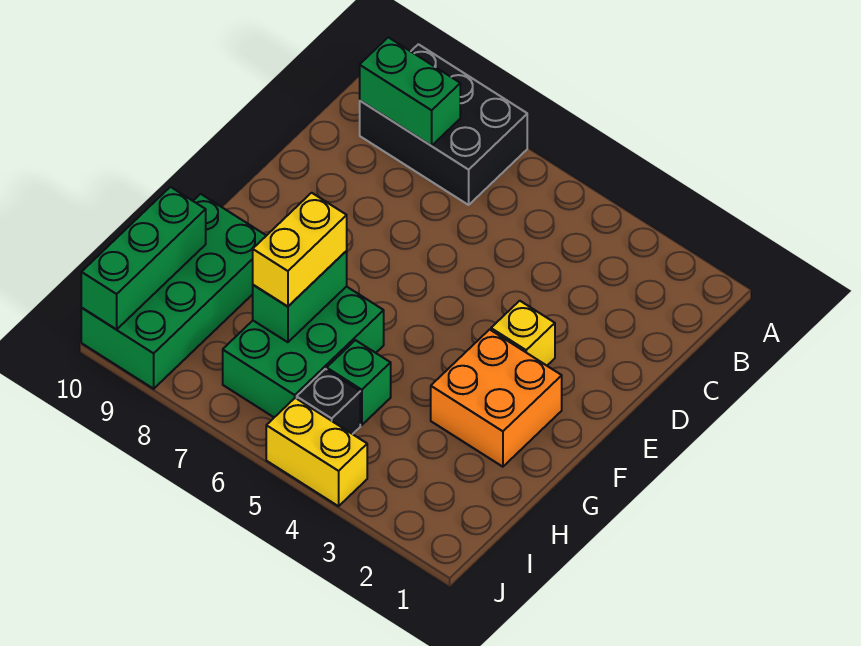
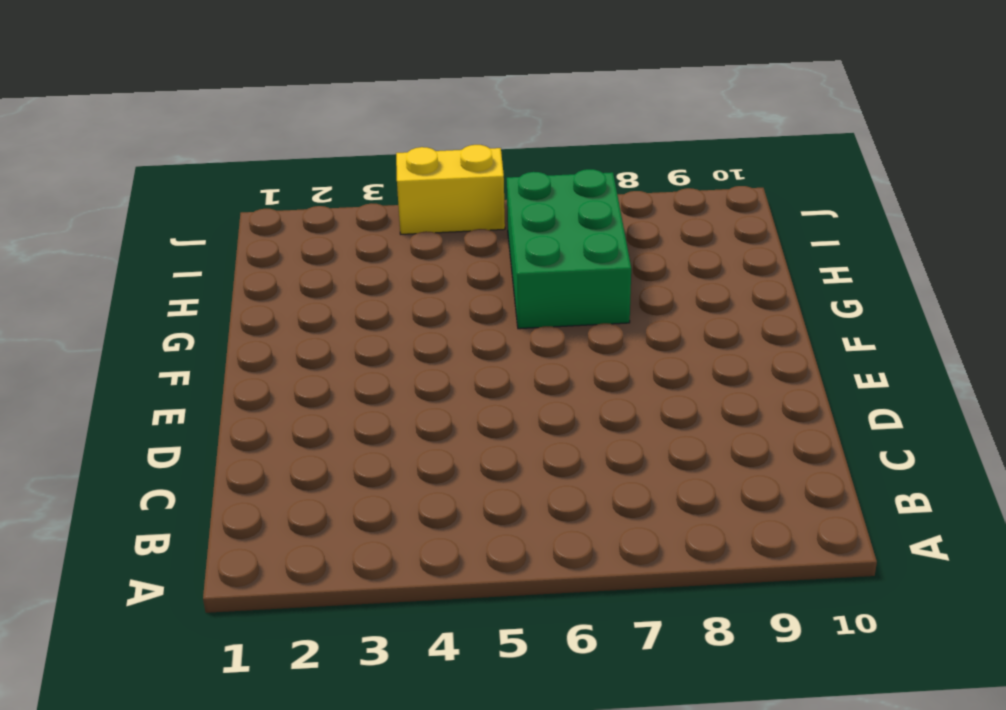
none -> black brick A7:B9 level 1
none -> yellow brick E3 level 1
none -> orange brick F2:G3 level 1

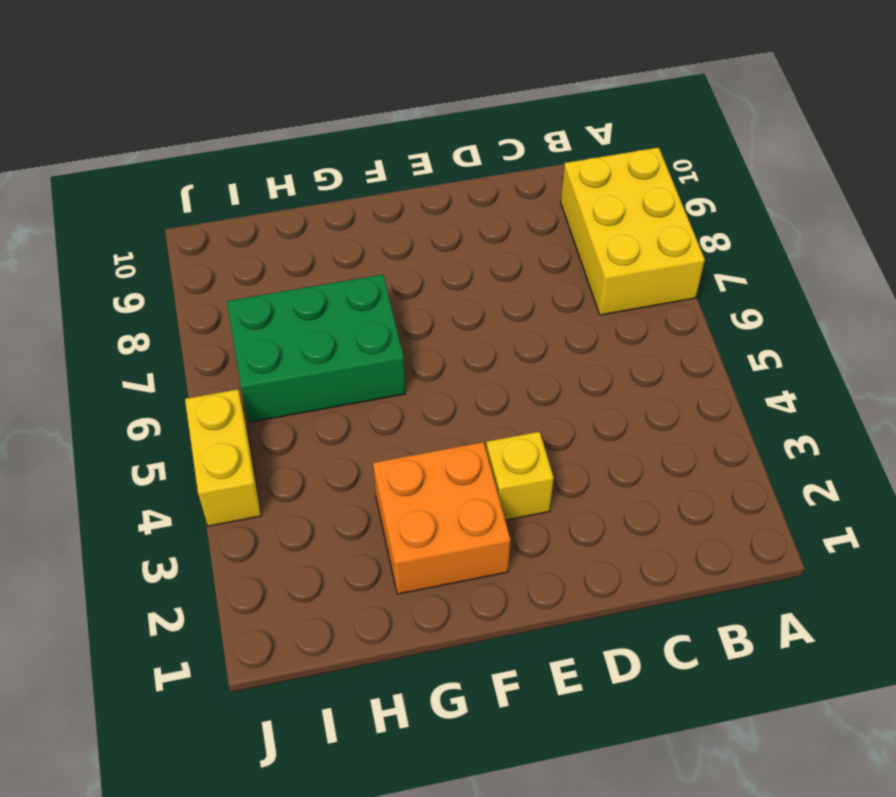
yellow brick A7:B9 level 1 -> black brick A7:B9 level 1
none -> green brick G9:J10 level 1
none -> green brick H5 level 1
none -> black brick I5 level 1

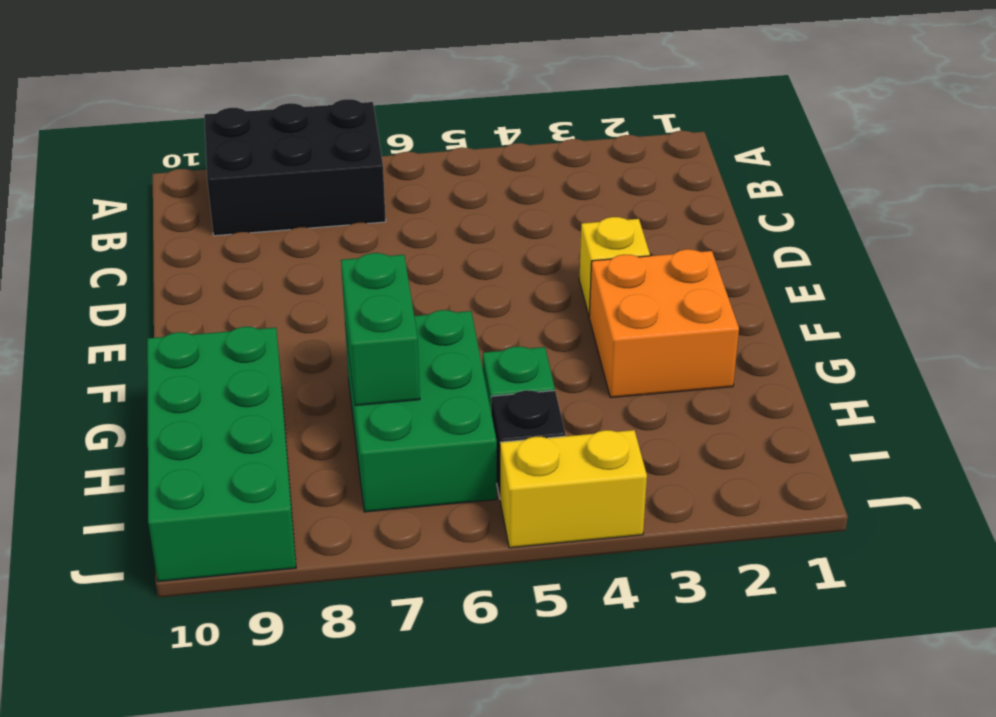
none -> green brick B8:B9 level 2
none -> green brick H10:J10 level 2
none -> yellow brick G7:H7 level 3

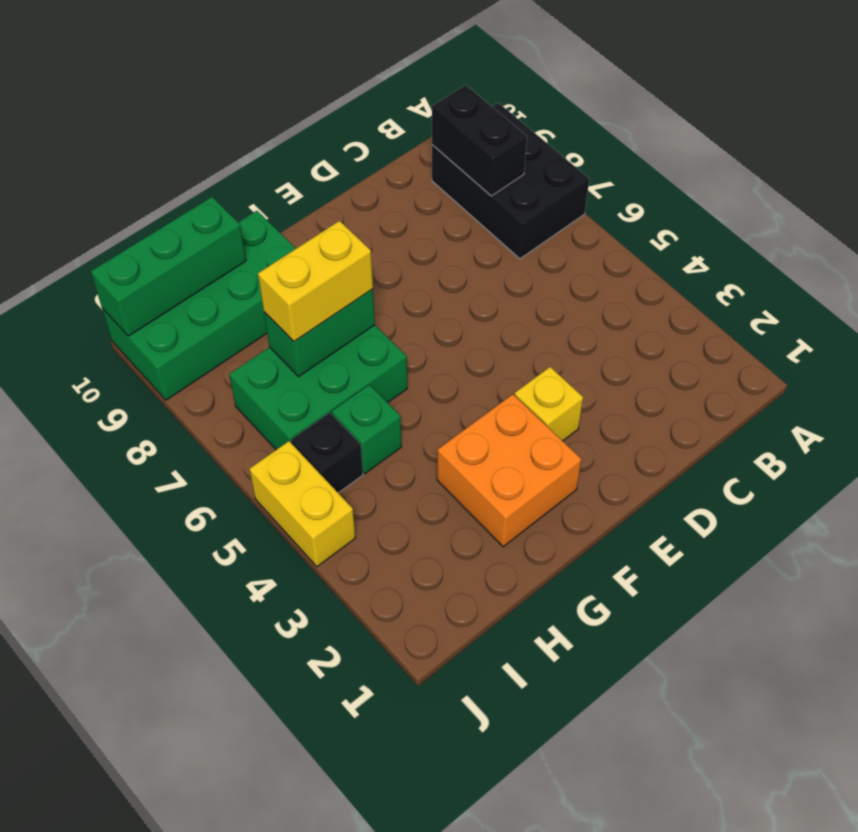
black brick B8:B9 level 2 -> green brick B8:B9 level 2

